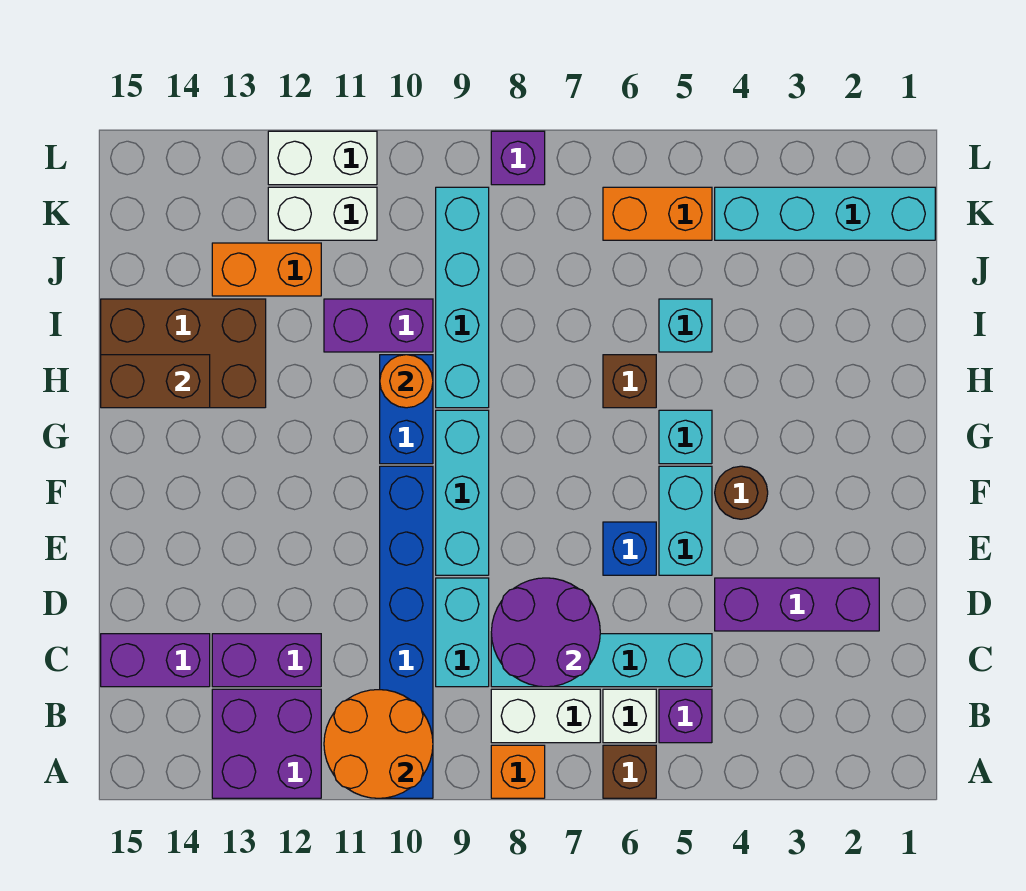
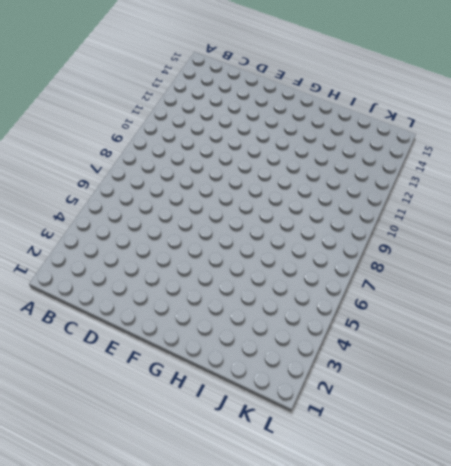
none -> brown brick A6 level 1
none -> orange brick A8 level 1
none -> blue brick A10:F10 level 1
none -> purple brick A12:B13 level 1

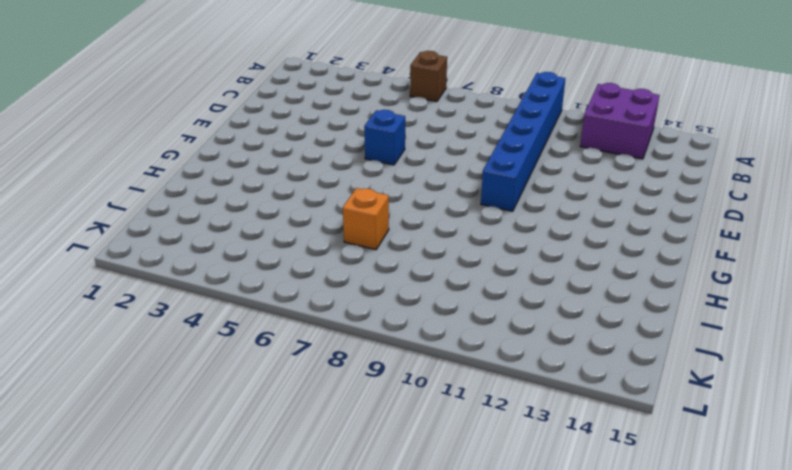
orange brick I7 level 1 -> orange brick A8 level 1
none -> purple brick B5 level 1
none -> white brick B6 level 1
none -> white brick B7:B8 level 1
none -> cyan brick C5:C8 level 1

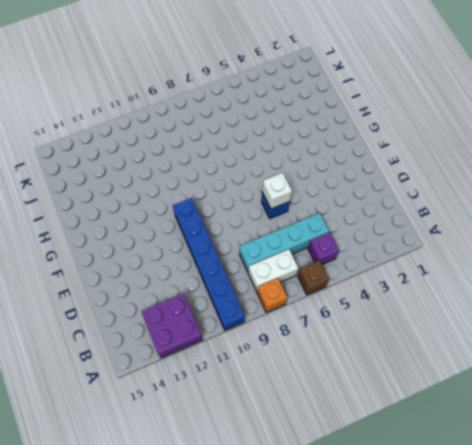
white brick E6 level 2 -> white brick B6 level 1
none -> cyan brick C9:D9 level 1
none -> purple brick C12:C13 level 1
none -> purple brick C14:C15 level 1
none -> purple brick D2:D4 level 1

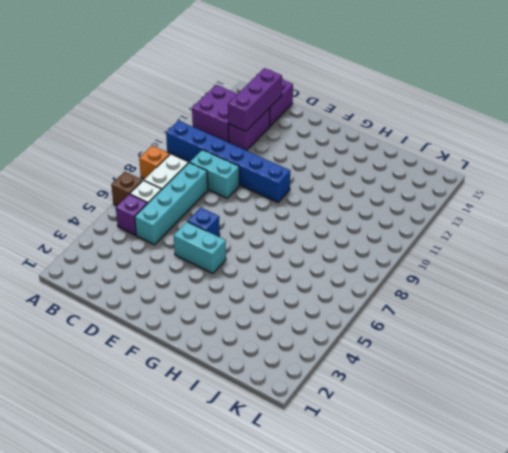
purple brick C12:C14 level 2 -> purple brick D2:D4 level 1
none -> cyan brick E9:G9 level 1
none -> brown round brick F4 level 1
none -> cyan brick G5 level 1
none -> blue brick G10:H10 level 1

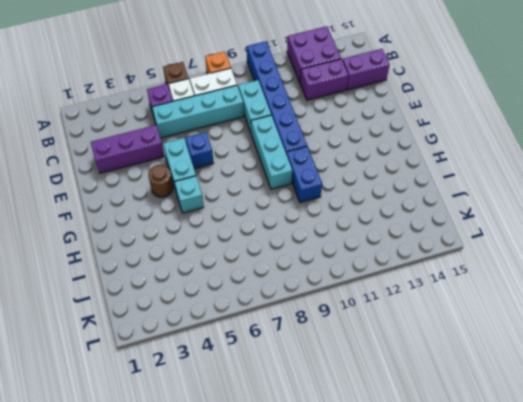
none -> brown brick H6 level 1
none -> cyan brick H9:K9 level 1
none -> brown brick H13:I15 level 1
none -> cyan brick I5 level 1

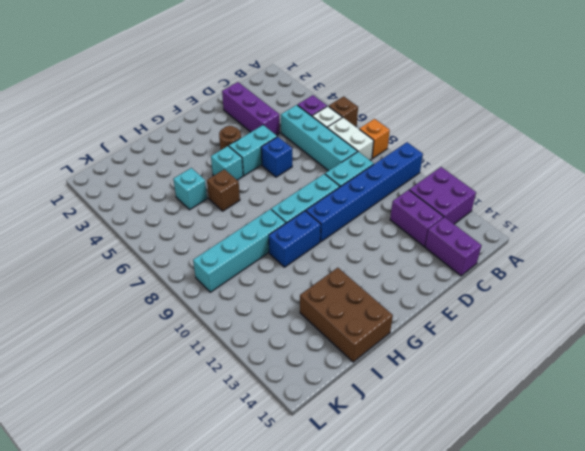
none -> purple brick I10:I11 level 1
none -> orange brick J12:J13 level 1
none -> cyan brick K1:K4 level 1
none -> orange brick K5:K6 level 1

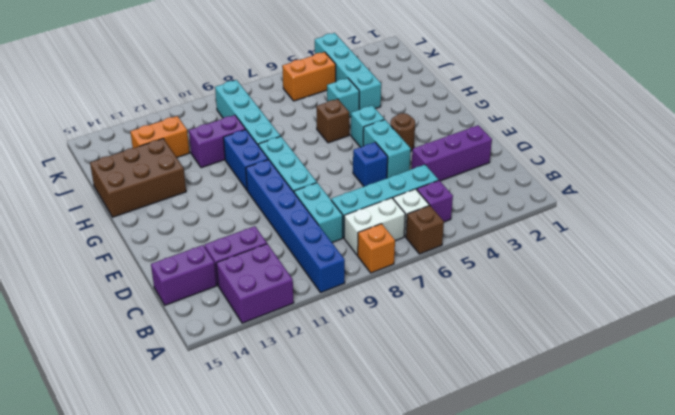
cyan brick I4:L4 level 1 -> cyan brick K1:K4 level 1
none -> white brick K11:K12 level 1
none -> purple brick L8 level 1
none -> white brick L11:L12 level 1
none -> orange round brick A10:B11 level 2

